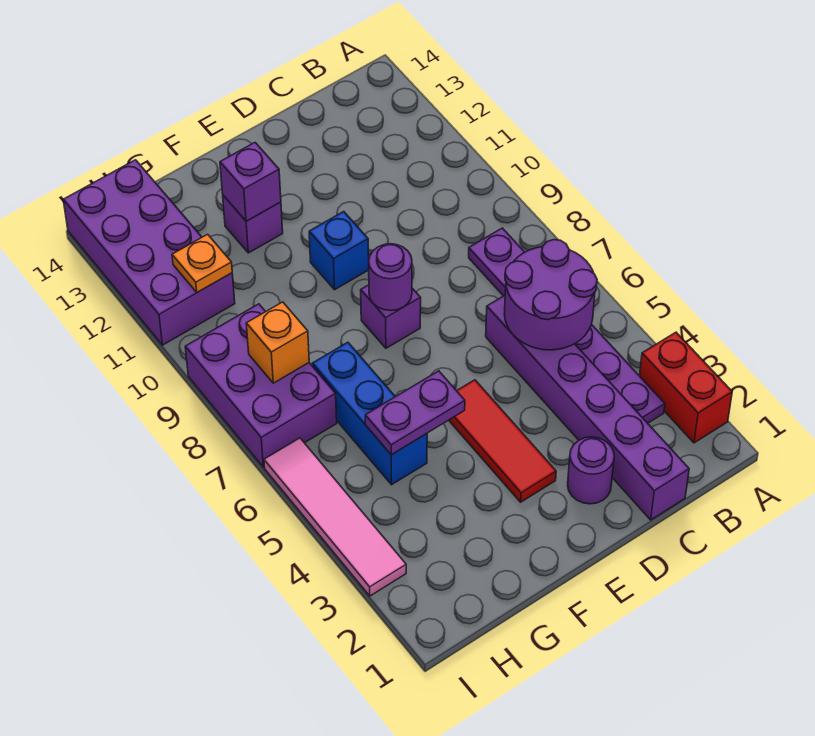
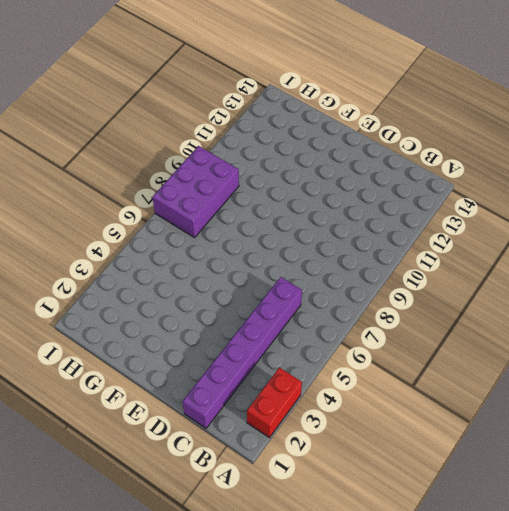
none -> purple plate B3:B8 level 1
none -> purple round brick D2 level 1
none -> red tile E3:E5 level 1

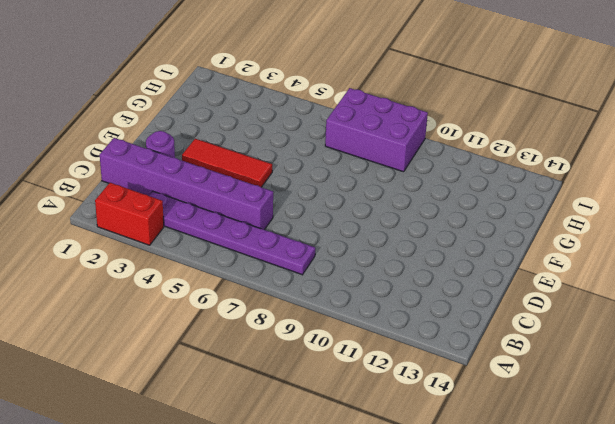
none -> purple brick E8 level 1
none -> blue brick E10 level 1
none -> purple brick F12 level 1

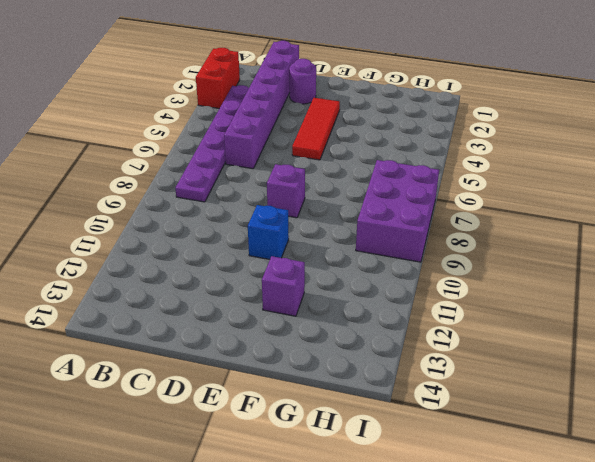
none -> blue brick G5:G7 level 1
none -> purple brick H11:I14 level 1
none -> pink tile I3:I6 level 1

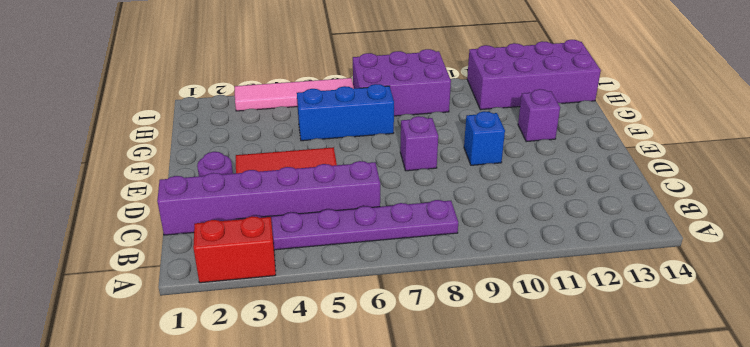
none -> purple round brick B5:C6 level 2
none -> purple round brick E8 level 2
none -> purple plate F5:G5 level 2

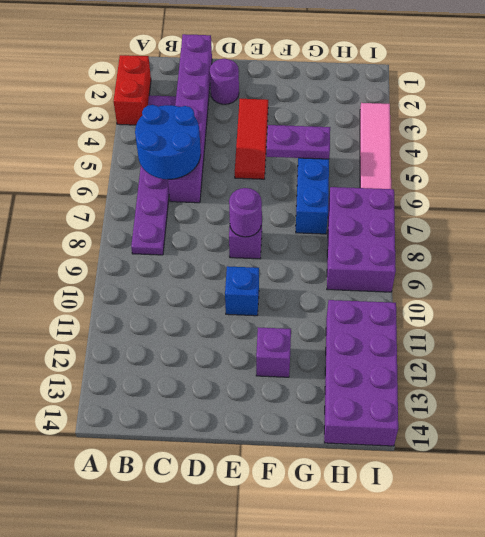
blue round brick B5:C6 level 2 -> purple round brick B5:C6 level 2
none -> purple brick F12 level 2
none -> orange brick H8 level 2
none -> orange plate H11 level 2

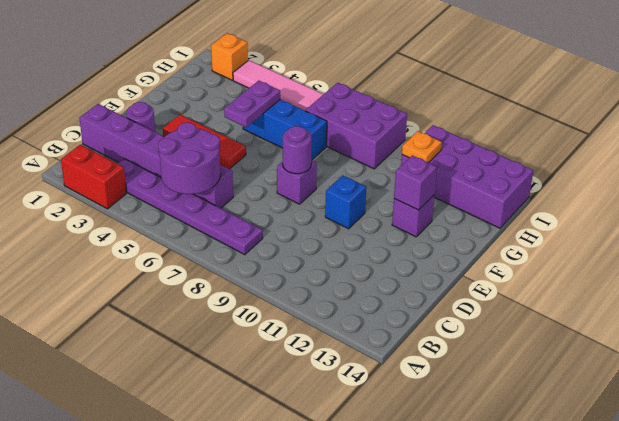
orange brick I2 level 1 -> orange brick H8 level 2

